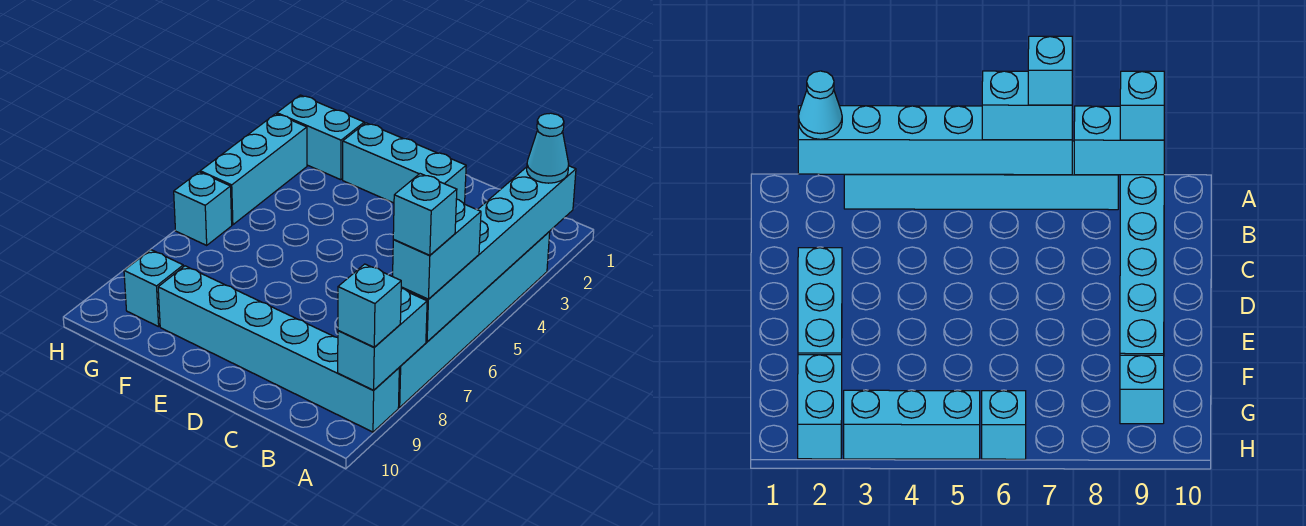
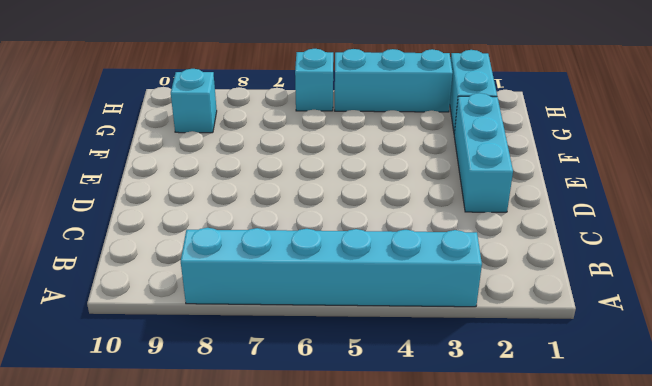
none -> cyan brick A9:F9 level 1
none -> cyan brick A2:A7 level 2
none -> cyan brick A8:A9 level 2

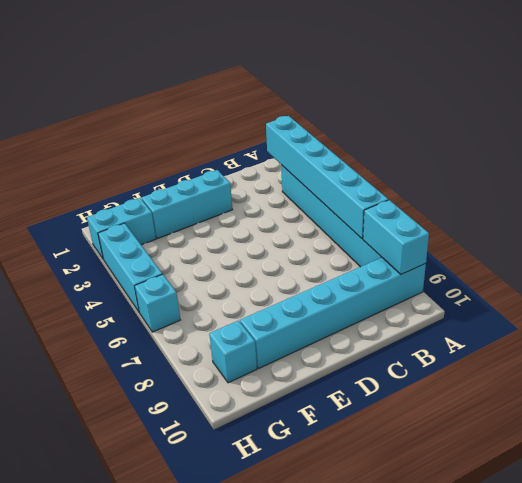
none -> cyan cone A2 level 3
none -> cyan brick A6:A7 level 3
none -> cyan brick A9 level 3

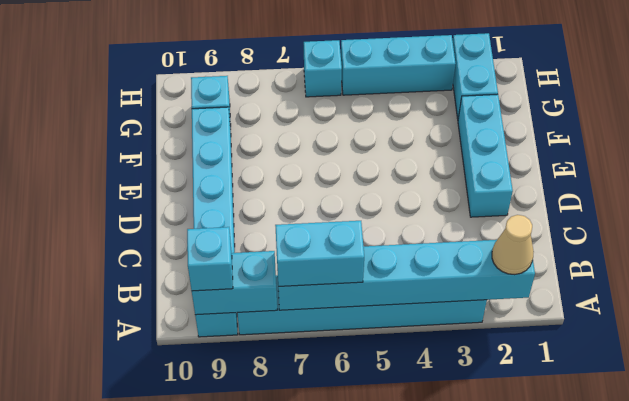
tan cone A2 level 3 -> cyan cone A2 level 3
none -> cyan brick A7 level 4

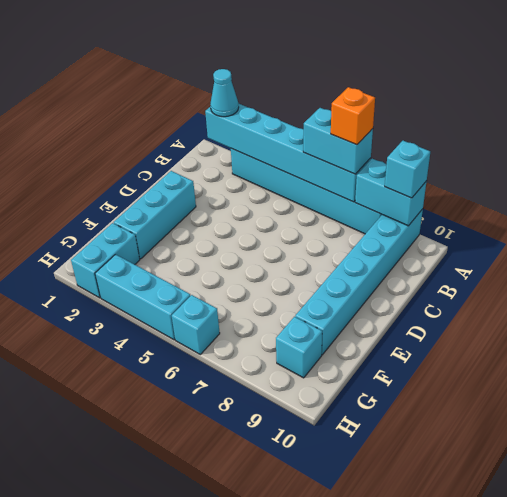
orange brick A7 level 4 -> cyan brick A7 level 4

